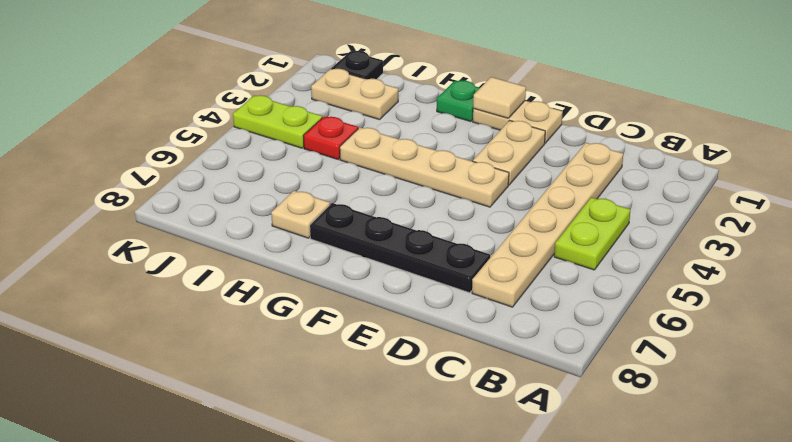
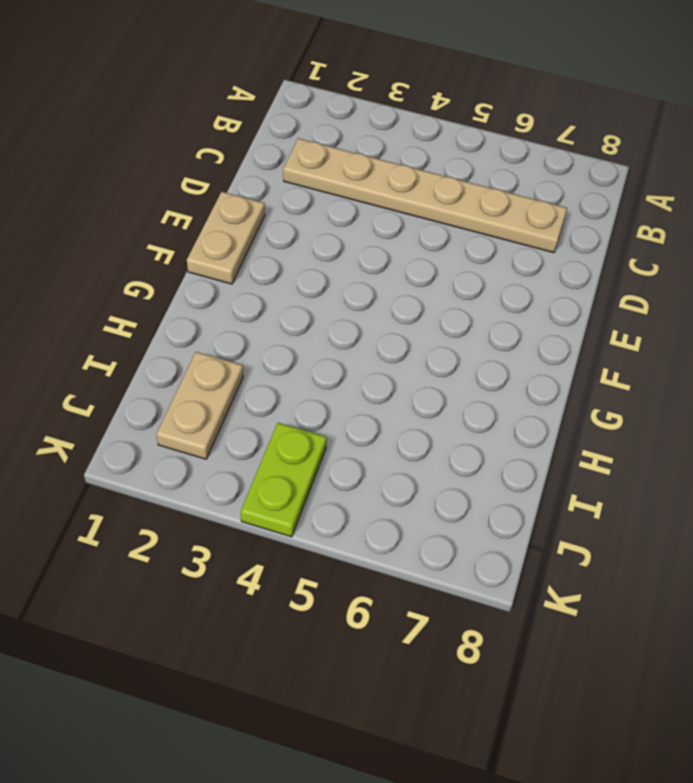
none -> lime plate B4:B5 level 1
none -> black plate D7:G7 level 1
none -> tan plate E2:E3 level 1

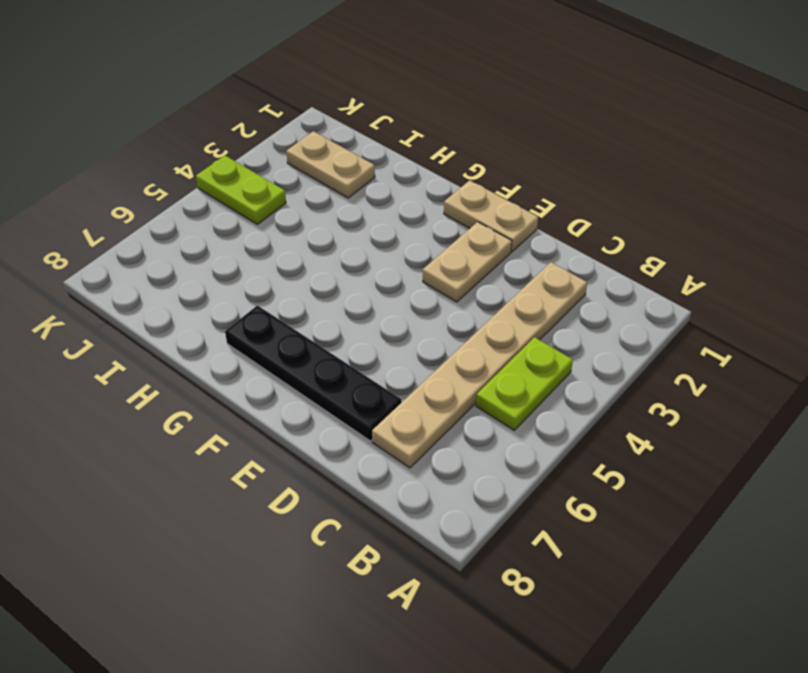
none -> tan plate E4:H4 level 1
none -> green plate G1 level 1
none -> tan plate H7 level 1

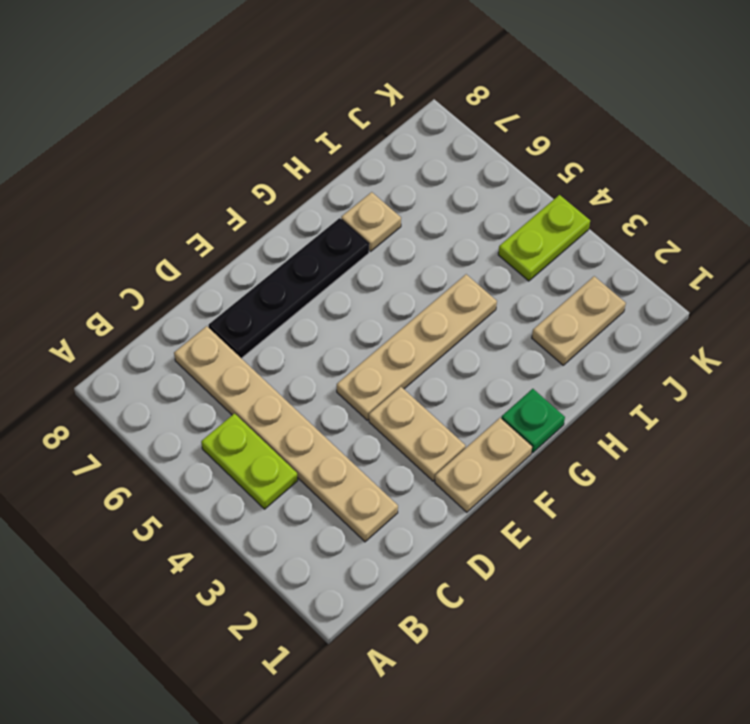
none -> red plate I4 level 1
none -> black plate J1 level 1
none -> tan tile F1 level 2

